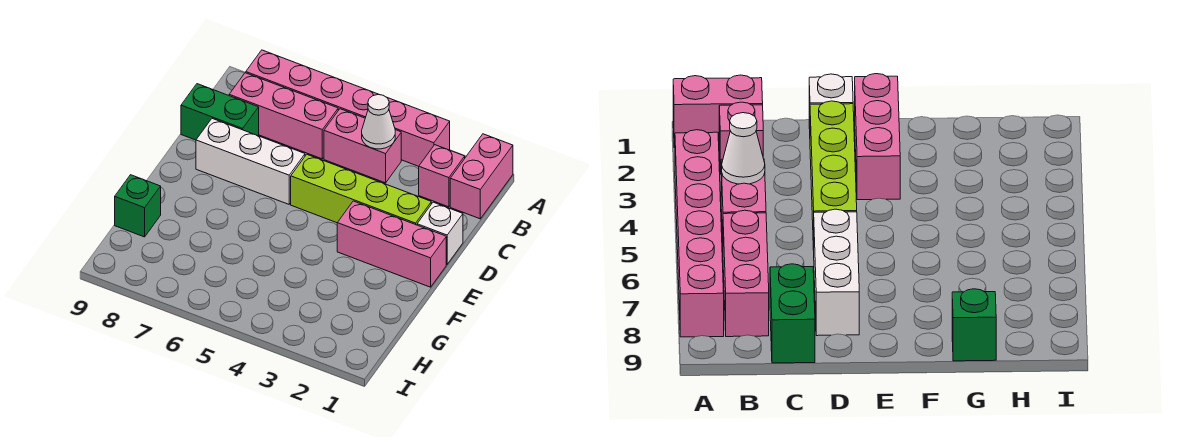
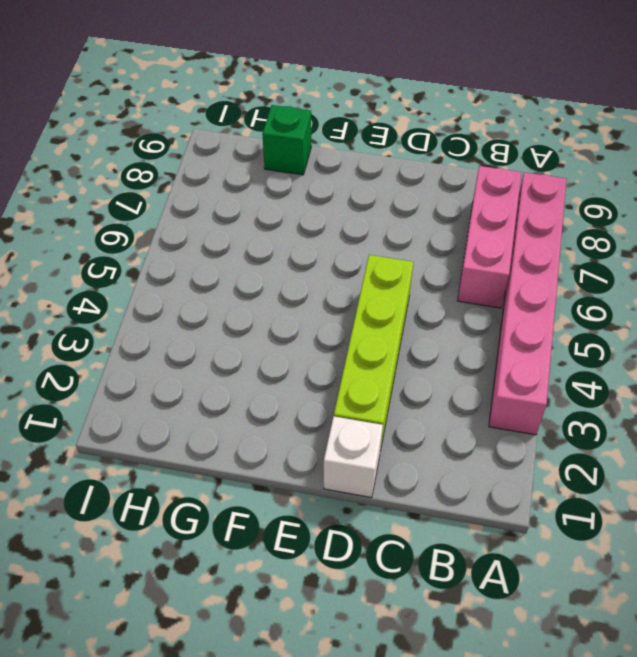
none -> pink brick A1:B1 level 1
none -> pink brick B2 level 1
none -> pink brick B4:B5 level 1

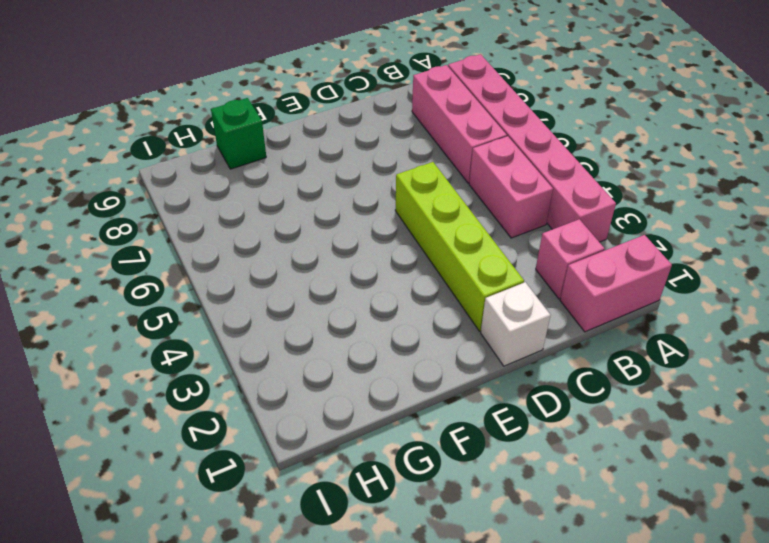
none -> green brick C8:C9 level 1
none -> white brick D6:D8 level 1
none -> pink brick E1:E3 level 1

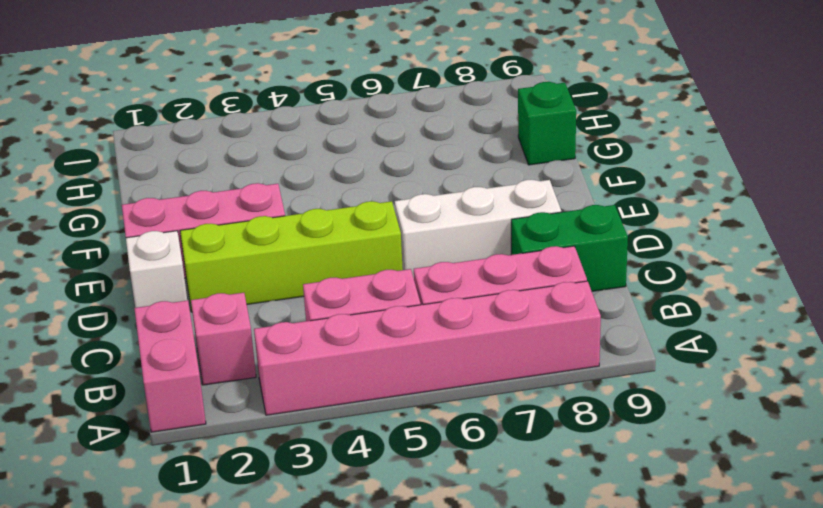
none -> white cone B4 level 2

